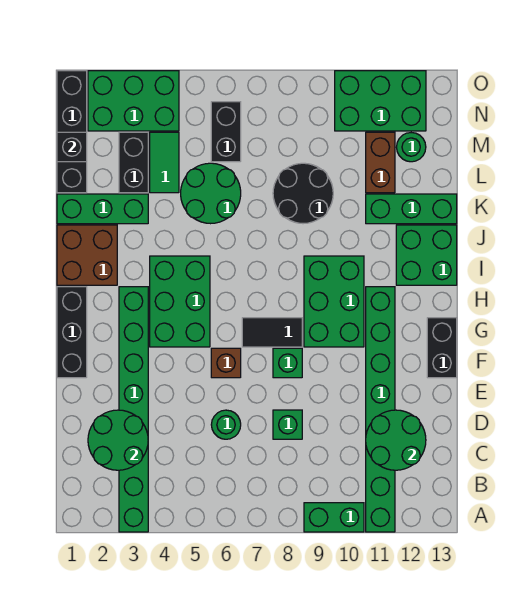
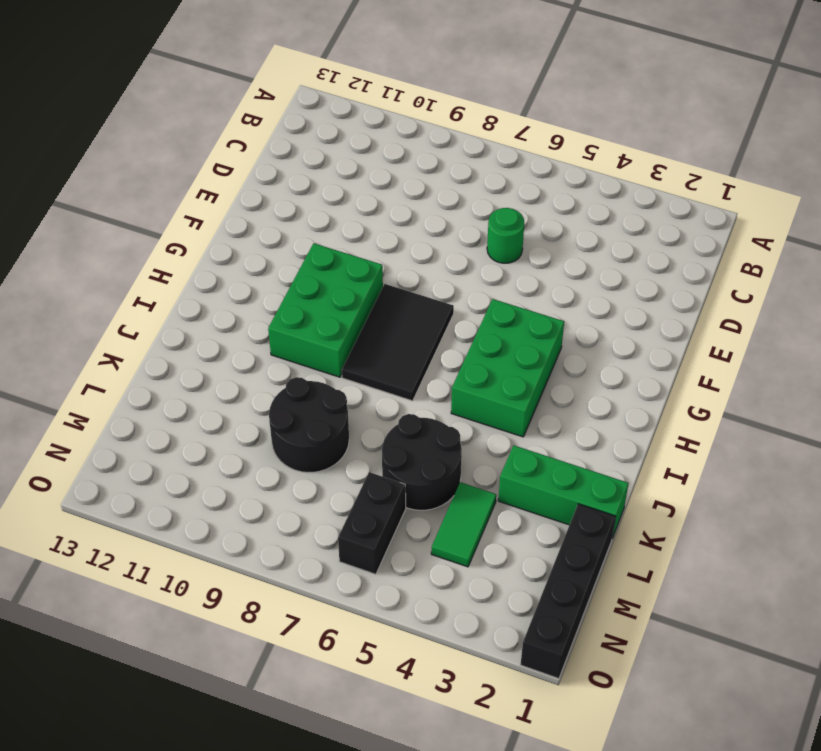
black tile G7:I8 level 1 -> black tile G7:G8 level 1
black round brick K5:L6 level 1 -> green round brick K5:L6 level 1
none -> green brick A3:H3 level 1
none -> green brick A9:A10 level 1
none -> green brick A11:H11 level 1

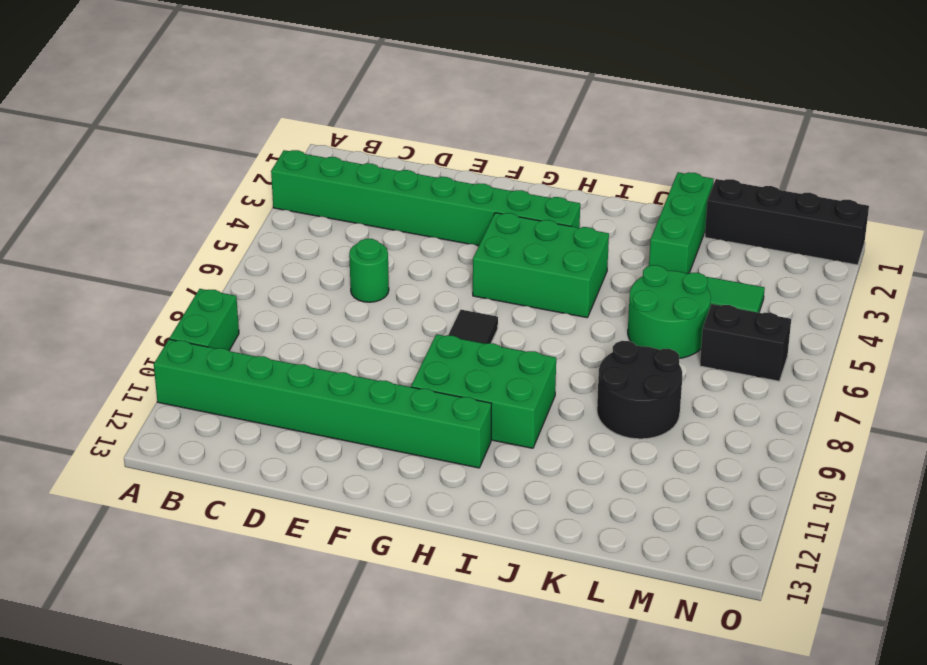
none -> green brick D8 level 1
none -> black brick F1:H1 level 1
none -> brown brick F6 level 1

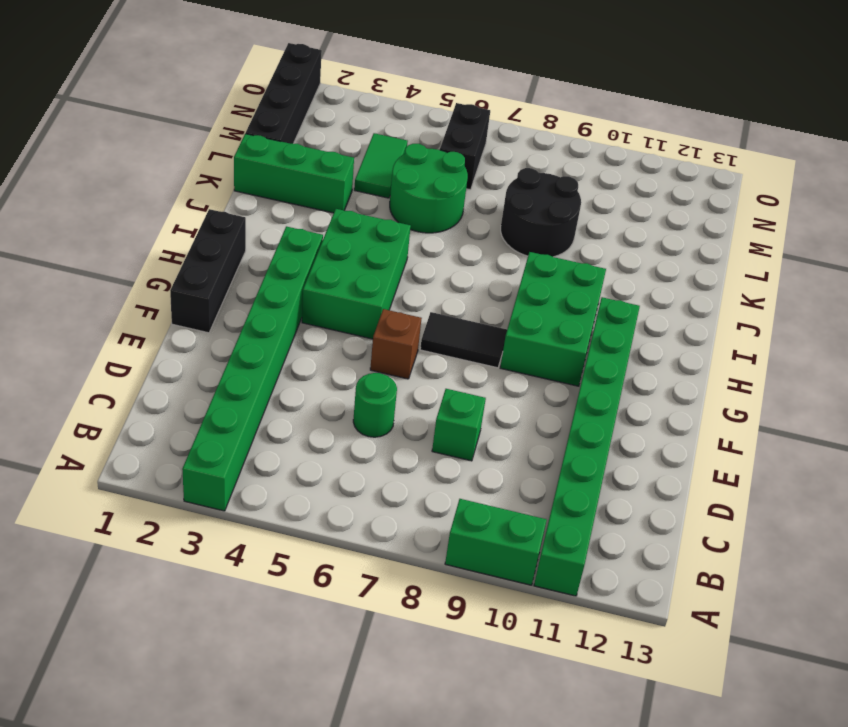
none -> green brick F8 level 1
none -> black brick F13:G13 level 1
none -> brown brick I1:J2 level 1

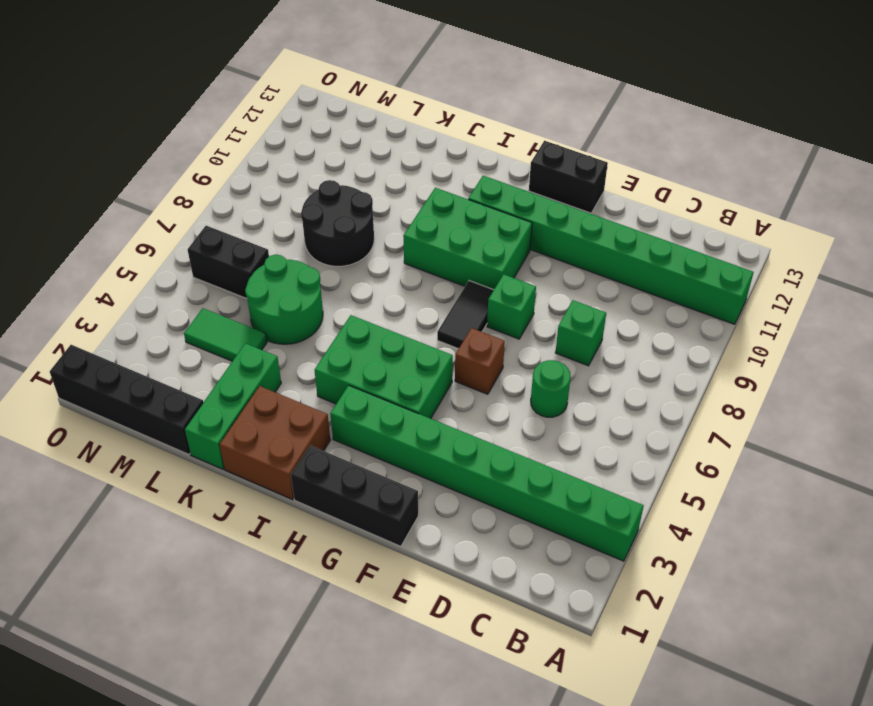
none -> green brick A9:A10 level 1
none -> green brick I12:J13 level 1
none -> green brick K11:K13 level 1

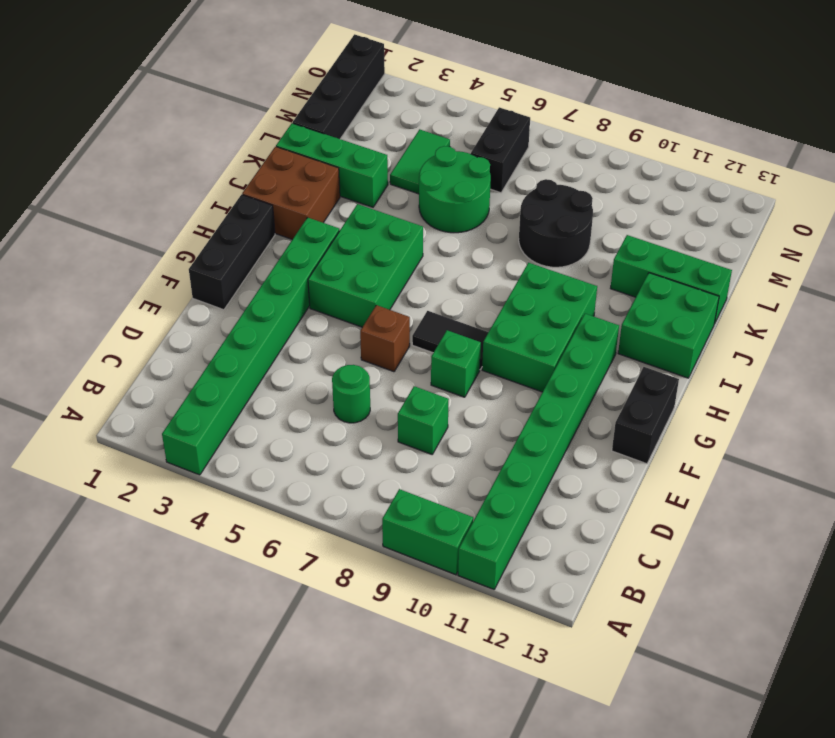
none -> black brick L3:M3 level 1
none -> brown brick L11:M11 level 1
none -> green round brick M12 level 1

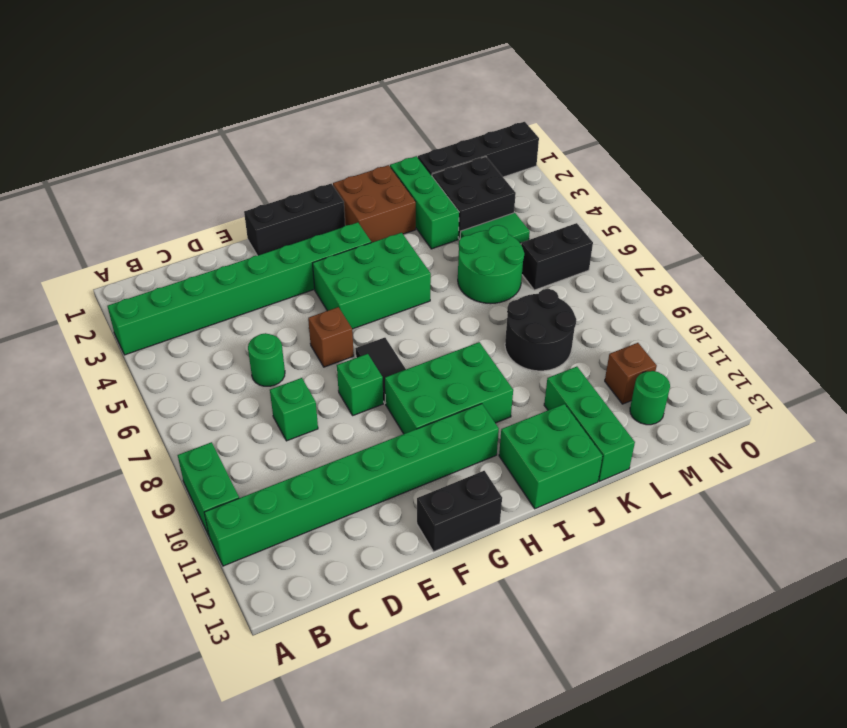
black brick L2:M3 level 1 -> black brick L3:M3 level 1
brown brick M11 level 1 -> brown brick L11:M11 level 1
none -> green brick N2:O4 level 1
none -> green brick N10:O12 level 1
none -> green round brick C2:D3 level 2

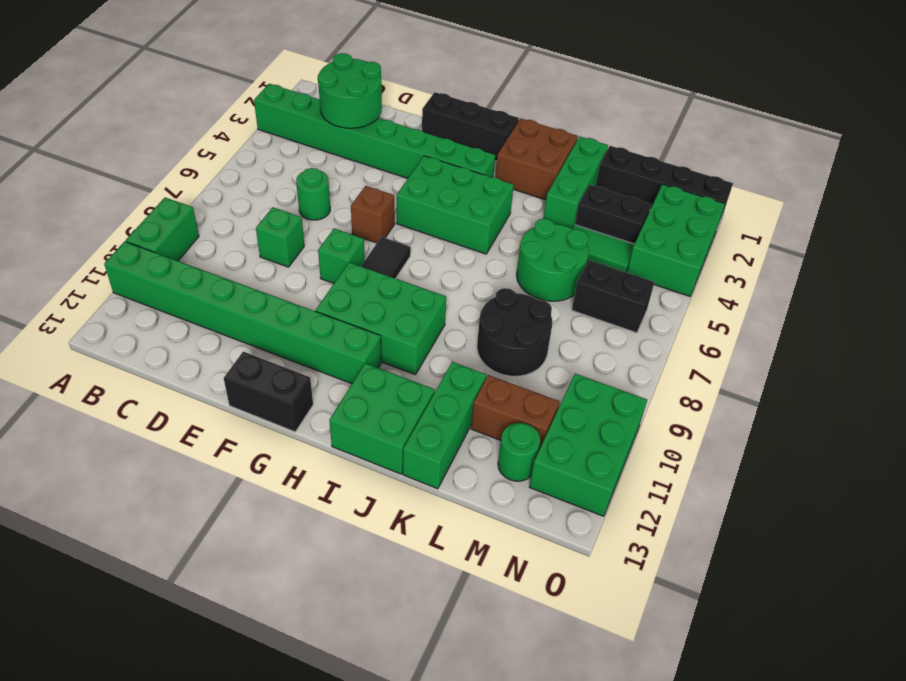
none -> green round brick C11:D12 level 2
none -> black brick M1 level 2

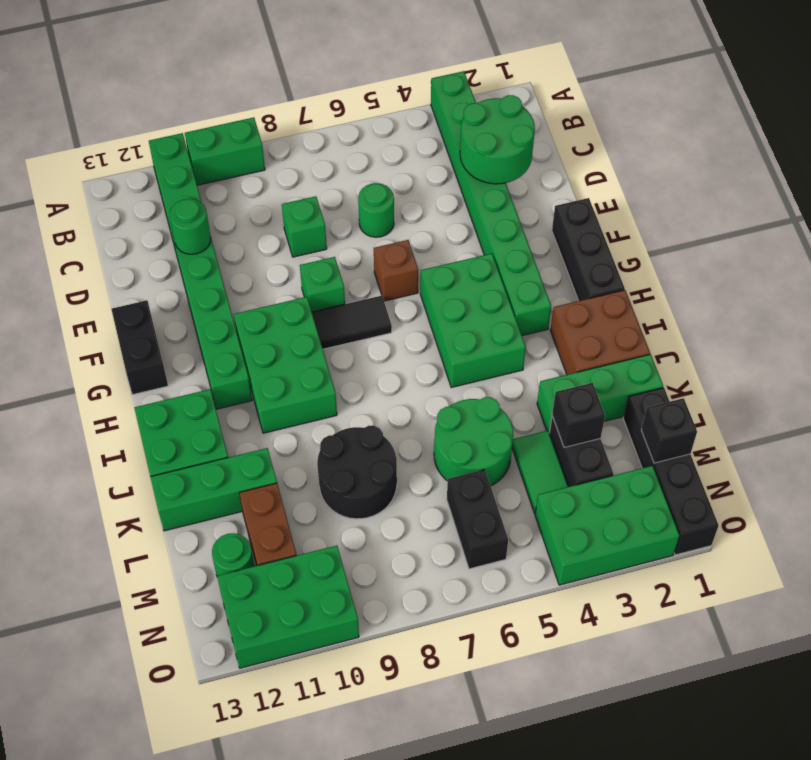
green round brick D11 level 2 -> green round brick C11:D12 level 2
black brick L3 level 2 -> none

